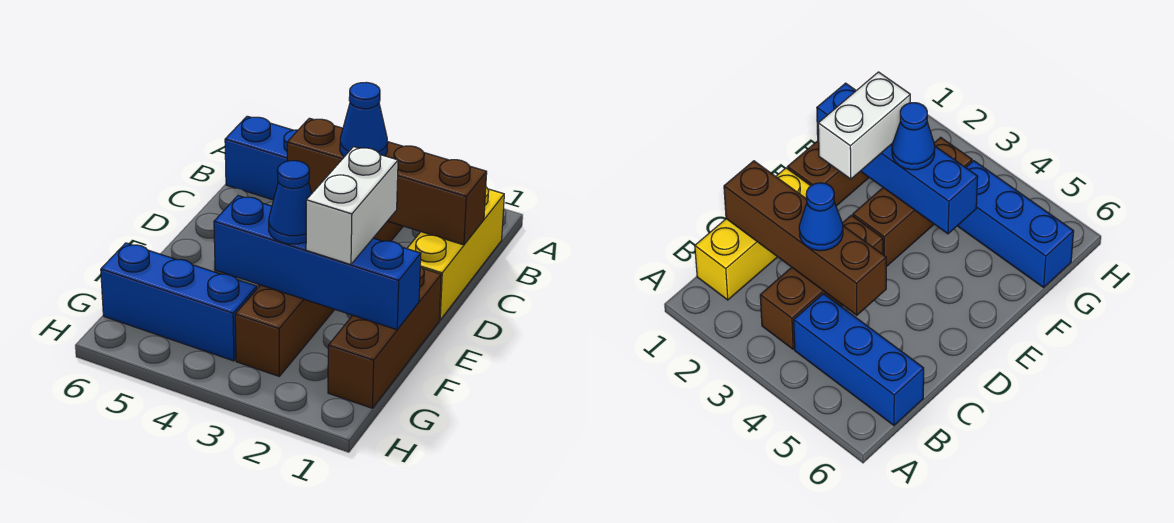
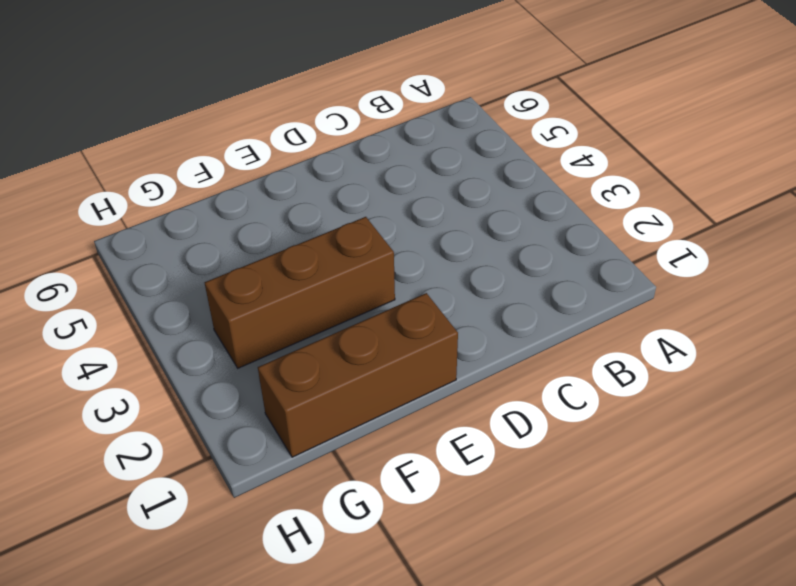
none -> yellow brick B1:D1 level 1
none -> brown brick B3:D3 level 1

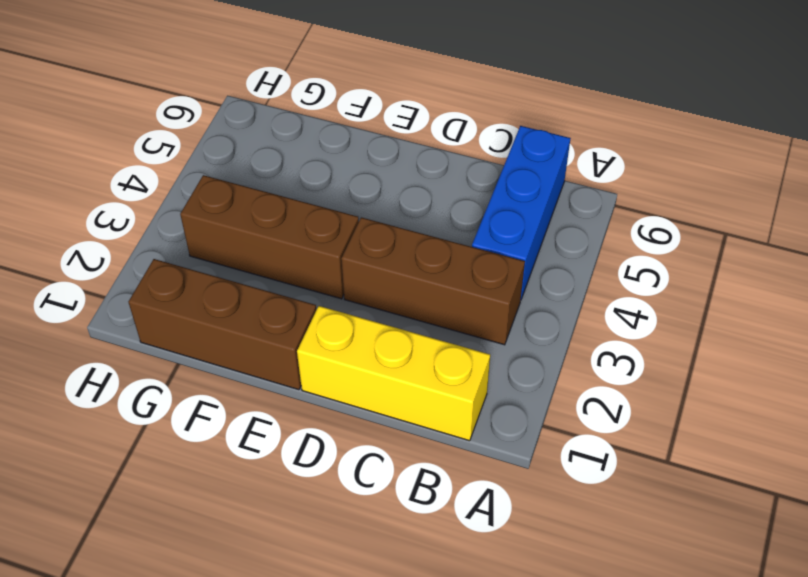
none -> blue brick G4:G6 level 1
none -> brown brick C1:C4 level 2

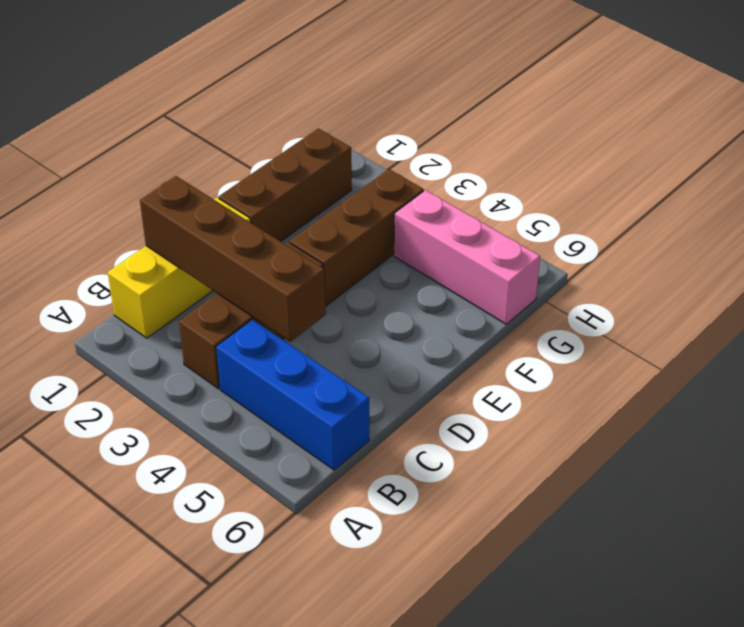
pink brick G4:G6 level 1 -> blue brick G4:G6 level 1
none -> blue brick F1:F4 level 2
none -> blue cone C3 level 3

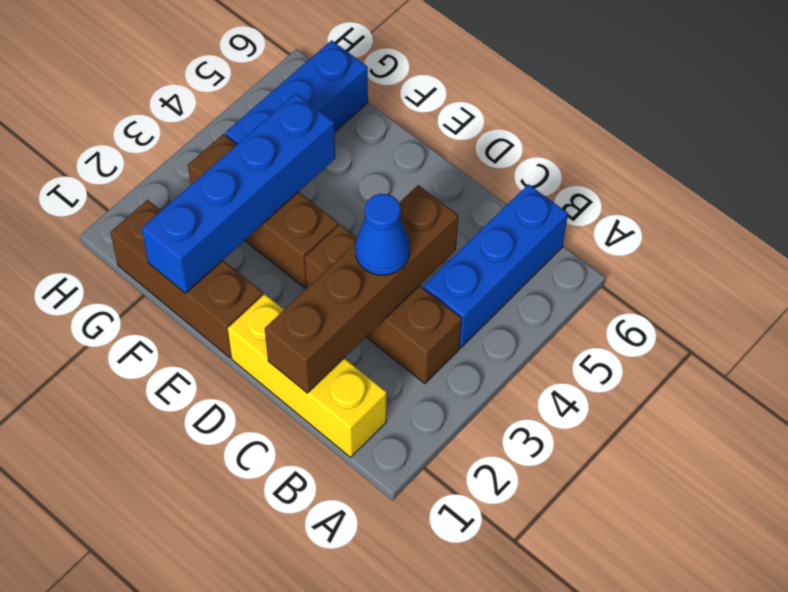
none -> white brick E2:F2 level 3
none -> blue cone F3 level 3

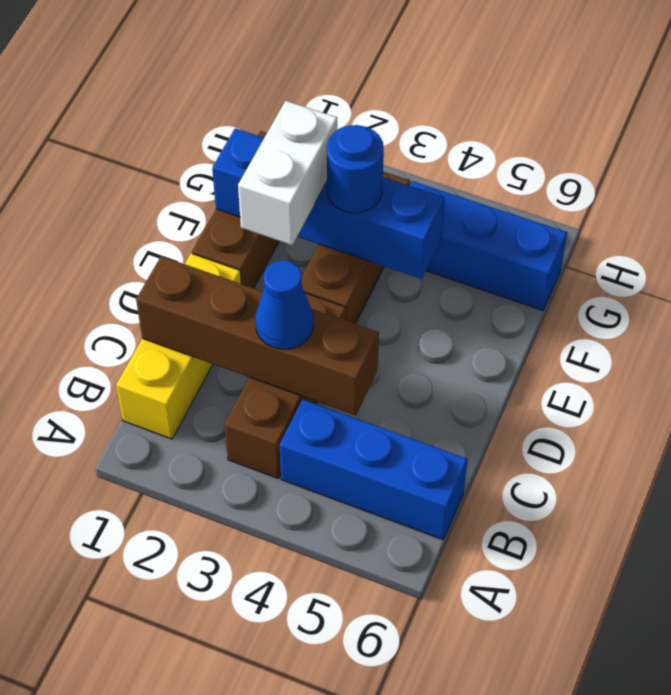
blue round brick F3 level 3 -> blue cone F3 level 3

